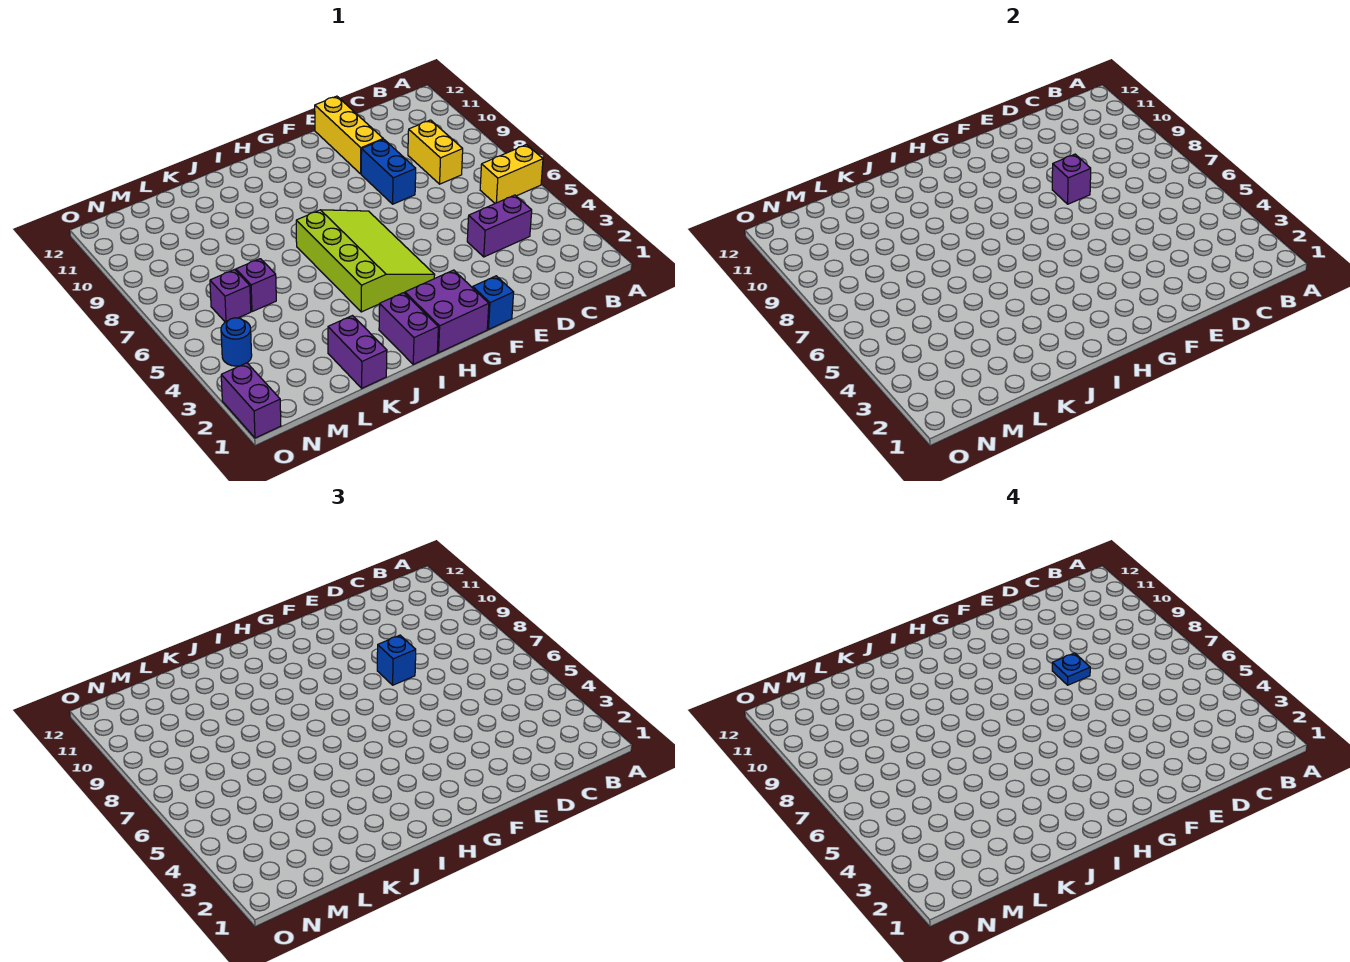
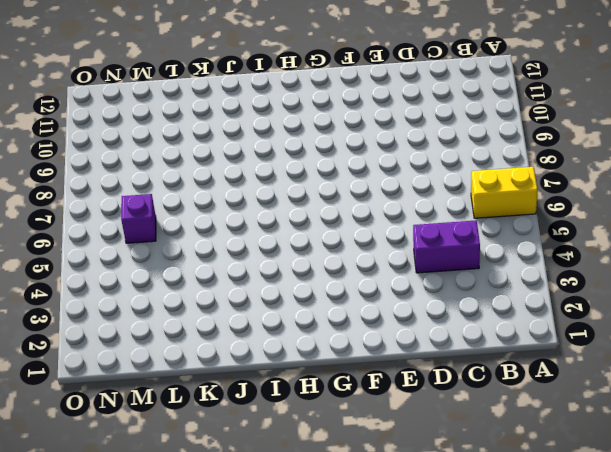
none -> yellow brick C8:C9 level 1
none -> blue brick E8:E9 level 1
none -> yellow brick E10:E12 level 1

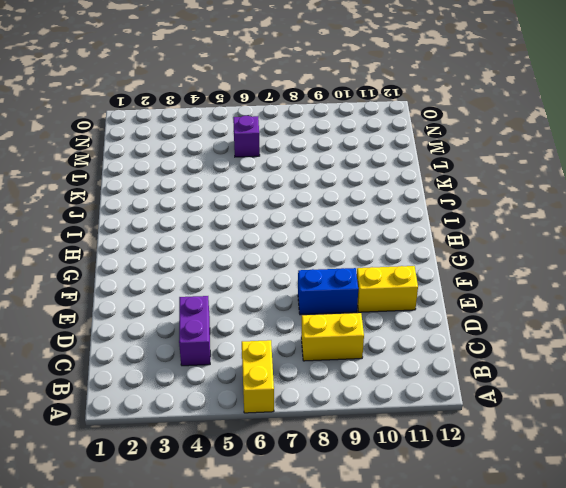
yellow brick E10:E11 level 1 -> yellow brick E10:E12 level 1
none -> blue brick F1 level 1
none -> purple brick G1:H2 level 1
none -> lime slope G4:I7 level 1 top I

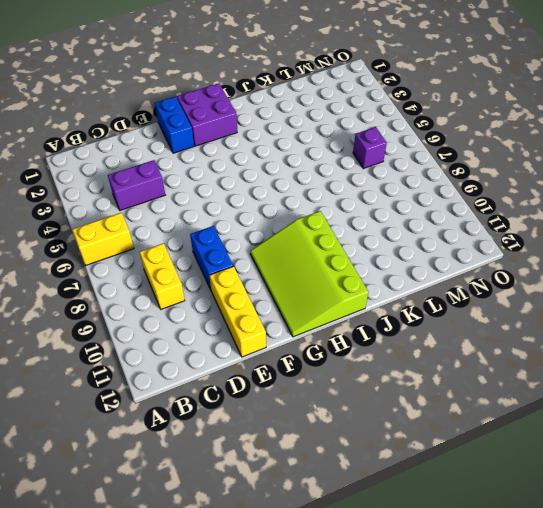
blue brick F1:F2 level 1 -> blue brick F1 level 1
lime slope G9:I12 level 1 top I -> lime slope G4:I7 level 1 top I
none -> purple brick I1:I2 level 1
none -> purple brick K1:K2 level 1
none -> purple brick L6 level 1

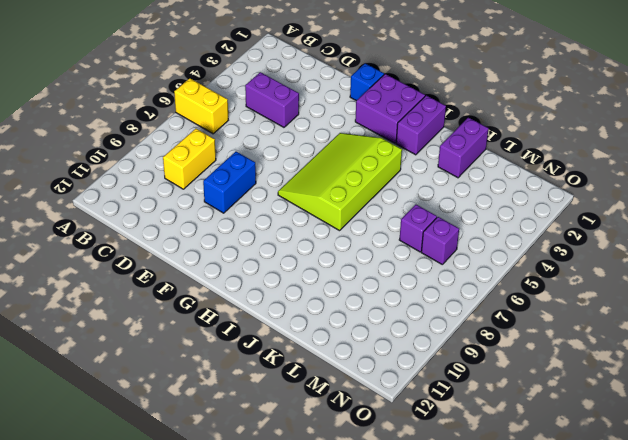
none -> yellow brick E10:E12 level 1
none -> blue round brick N4 level 1
none -> purple brick O1:O2 level 1

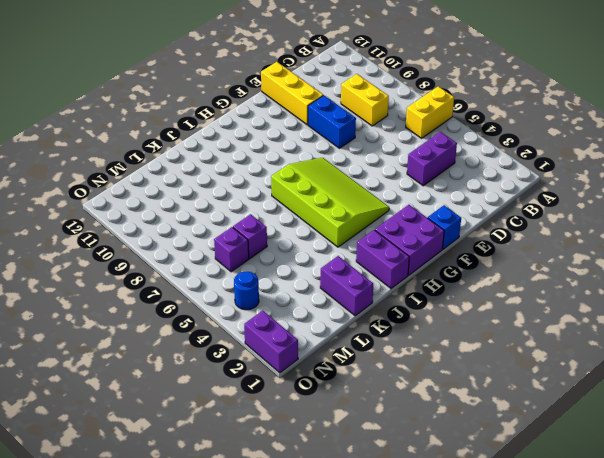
none -> purple brick E8 level 2
none -> blue brick E8 level 3
none -> blue plate E8 level 4

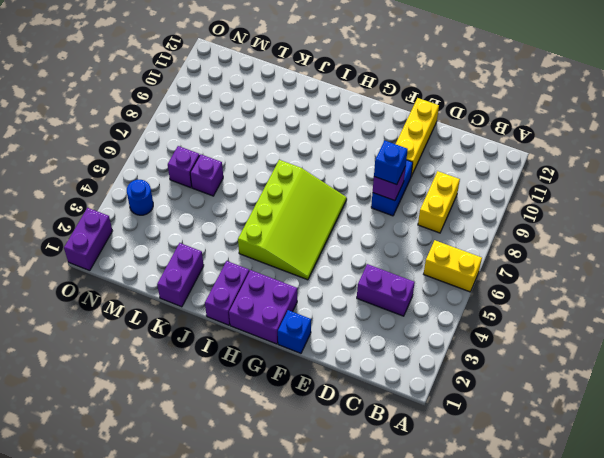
none -> blue plate E8 level 4

